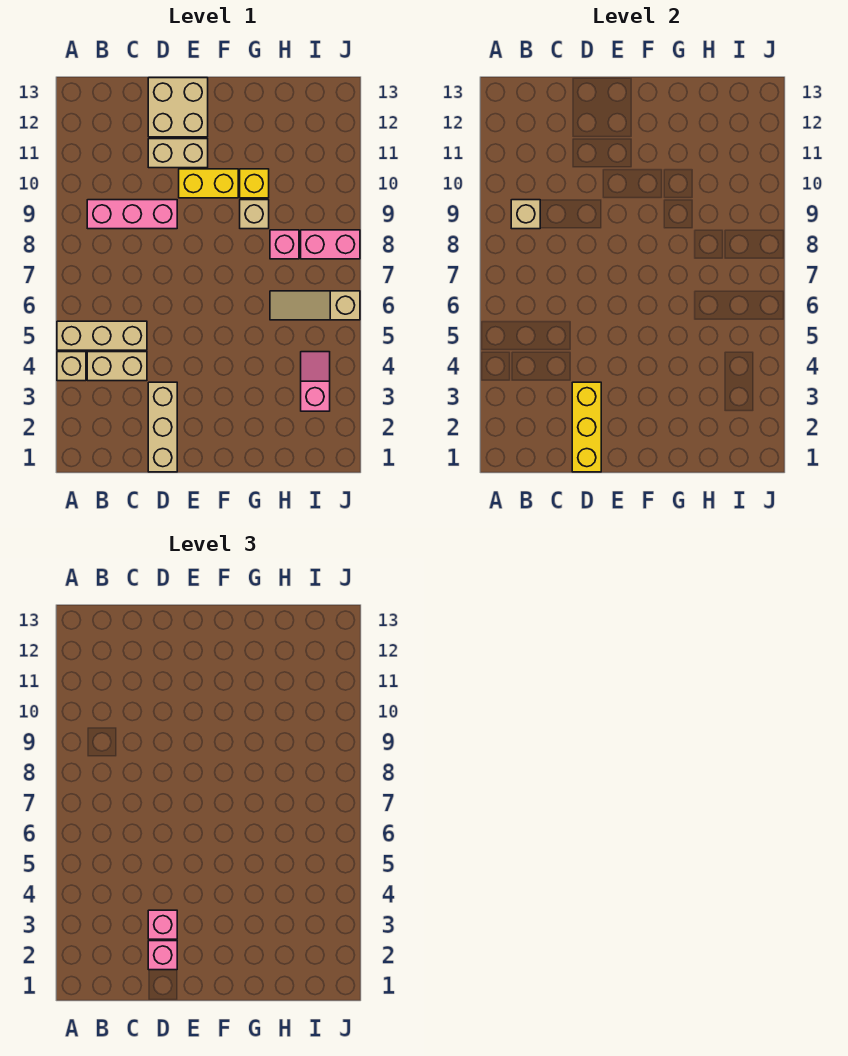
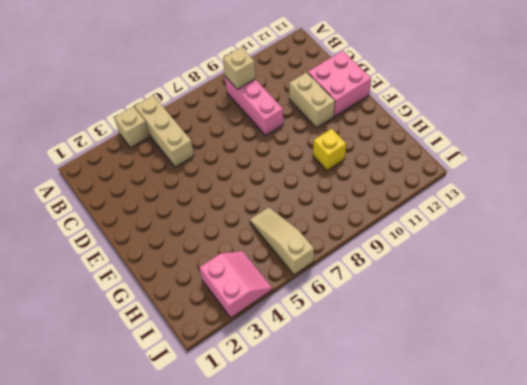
pink brick D12:E13 level 1 -> tan brick D12:E13 level 1
pink slope I3:J4 level 1 top 3 -> pink slope I3:I4 level 1 top 3
none -> tan brick B4:C4 level 1
none -> tan brick D1:D3 level 1
none -> yellow brick E10:F10 level 1

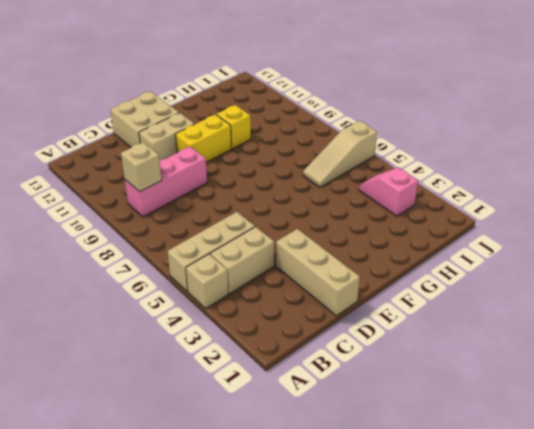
none -> tan brick G9 level 1
none -> pink brick H8 level 1
none -> pink brick I8:J8 level 1

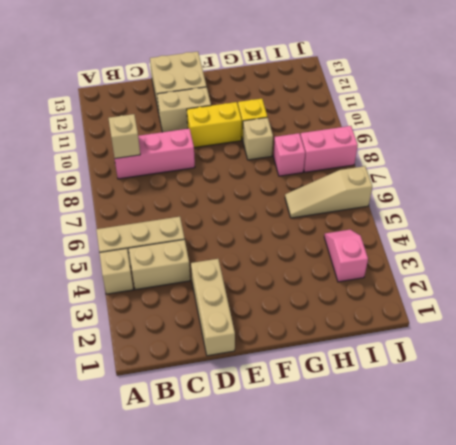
none -> yellow brick D1:D3 level 2
none -> pink brick D2 level 3
none -> pink brick D3 level 3

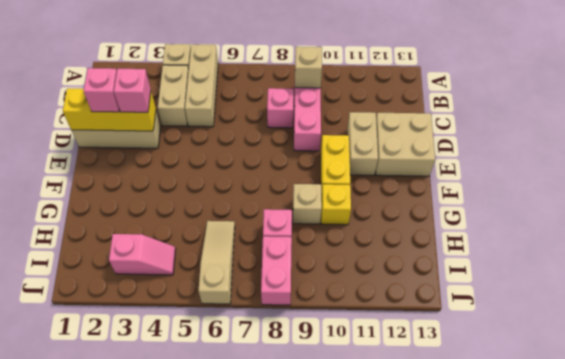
pink brick C8 level 1 -> none

